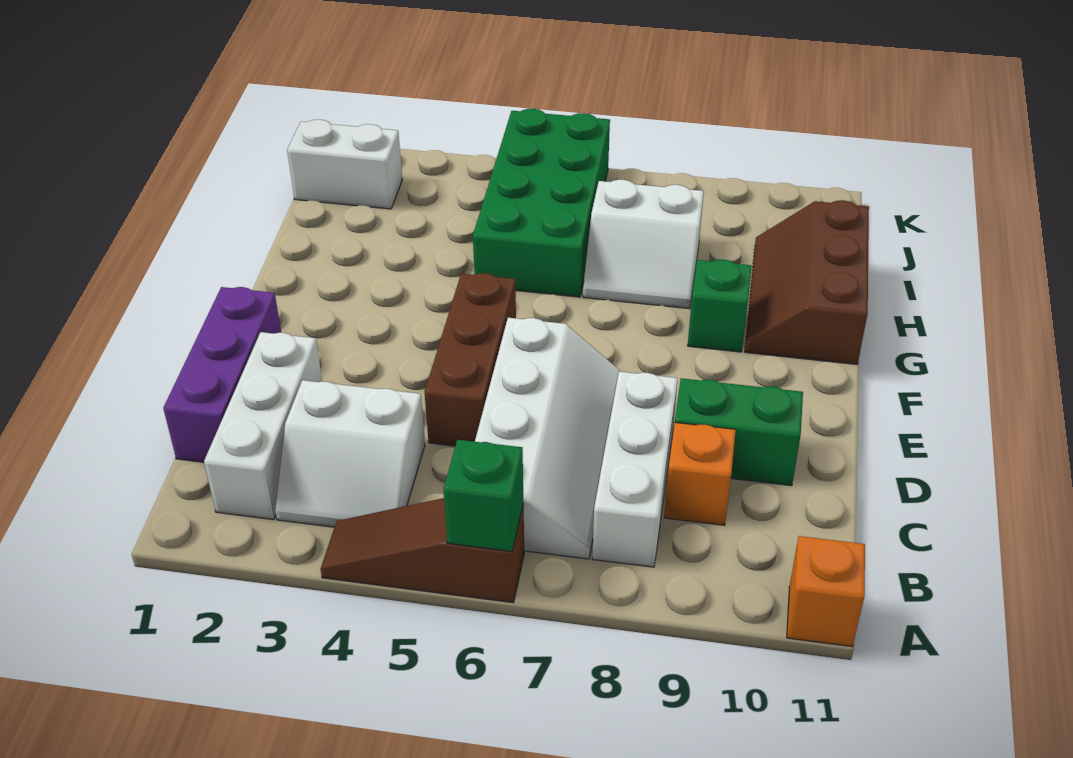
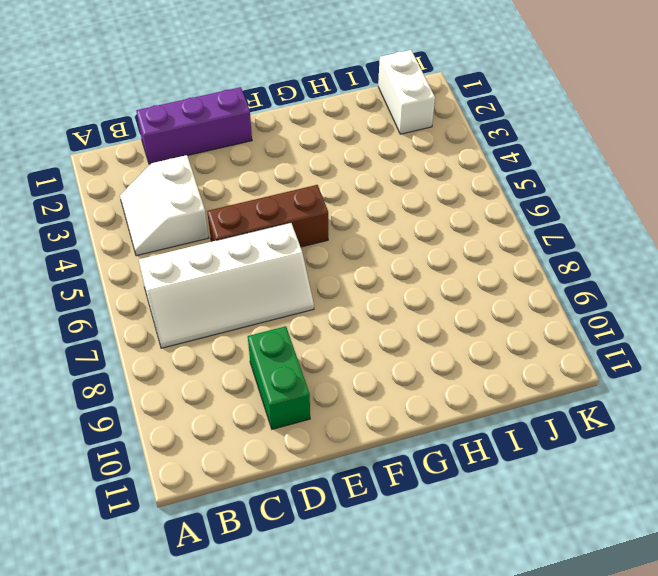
none -> brown slope A4:A6 level 1 top 6
none -> orange brick A11 level 1
none -> white brick B2:D2 level 1

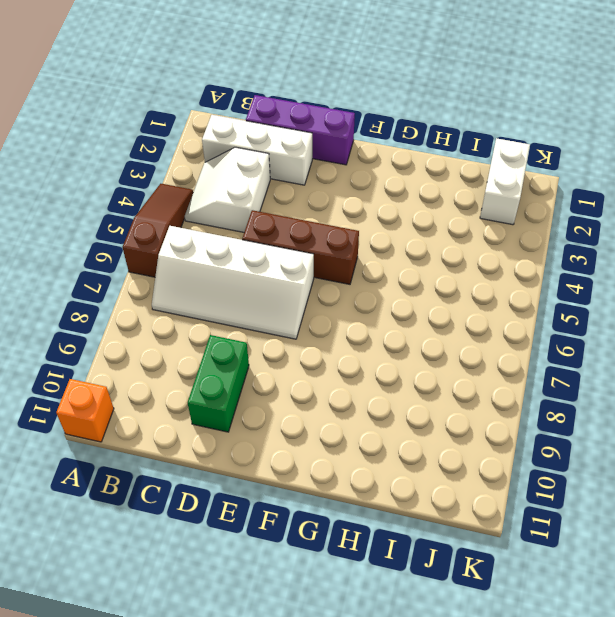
none -> white brick B8:D8 level 1
none -> orange brick C9 level 1
none -> green brick G9 level 1

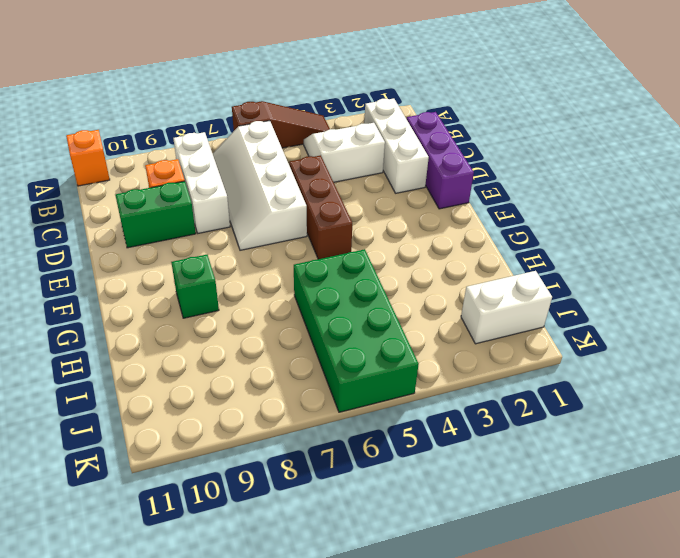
none -> brown slope G10:I11 level 1 top 11
none -> white slope H7:I8 level 1 top I
none -> green brick A6 level 2

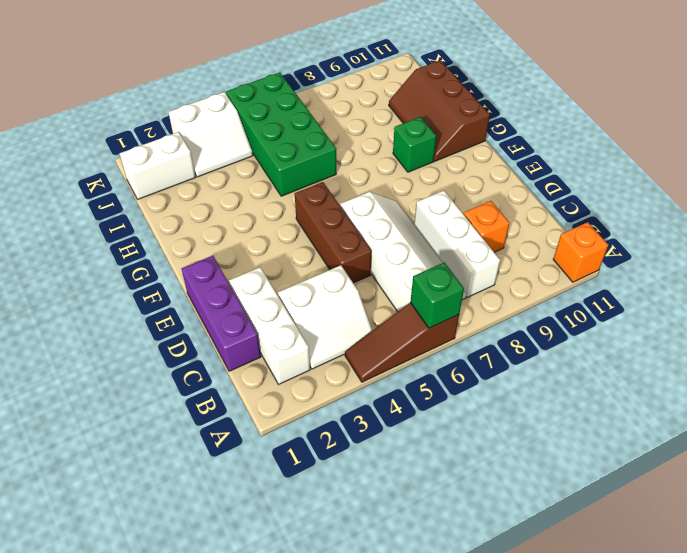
white slope J3:K4 level 1 top K -> white slope H7:I8 level 1 top I
none -> green brick D9:D10 level 1

